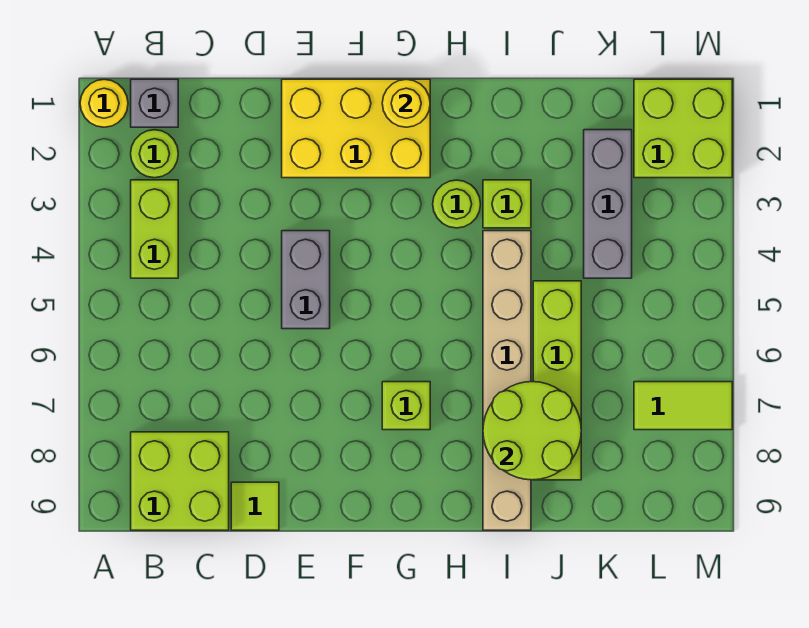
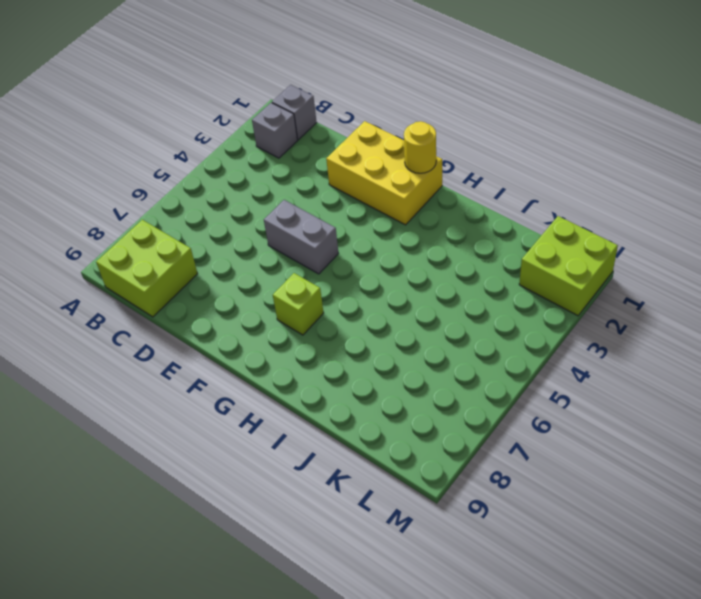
grey brick B2 level 1 -> lime round brick B2 level 1
grey brick E5:F5 level 1 -> grey brick E4:E5 level 1
none -> yellow round brick A1 level 1
none -> lime brick B3:B4 level 1
none -> lime tile D9 level 1

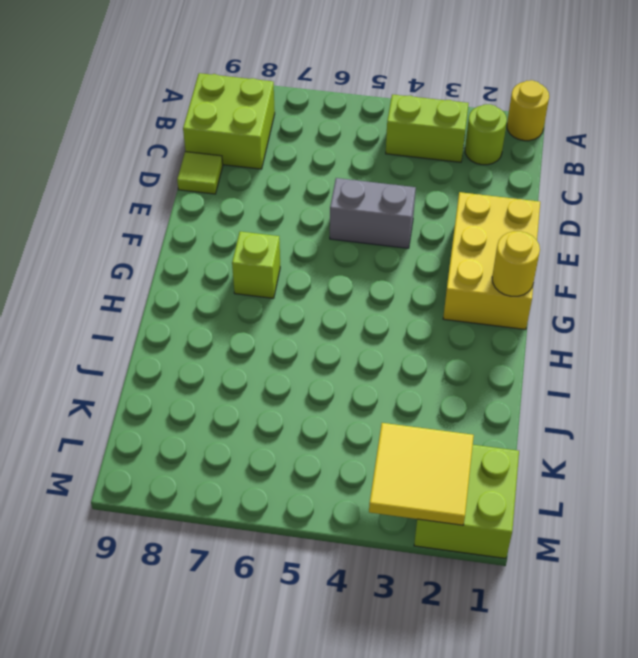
yellow tile L2:M3 level 2 -> none
none -> grey brick B1 level 1
none -> lime round brick H3 level 1
none -> lime brick I3 level 1

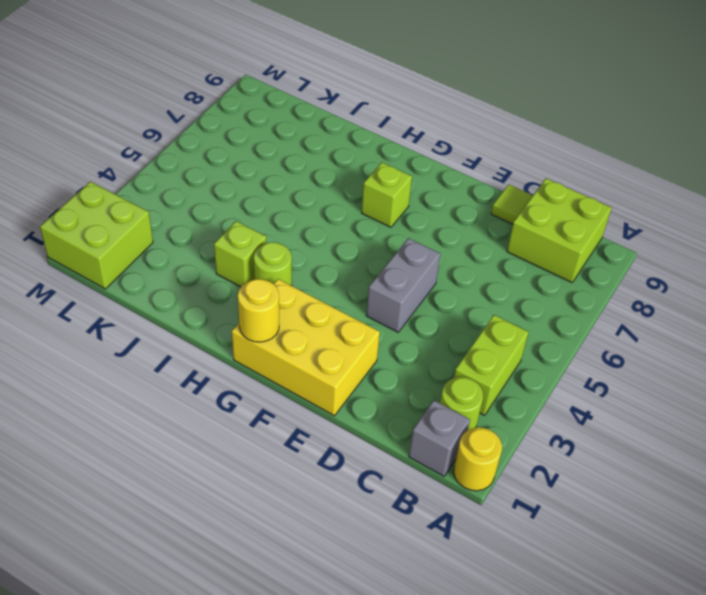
none -> tan brick I4:I9 level 1
none -> lime brick J5:J8 level 1
none -> grey brick K2:K4 level 1

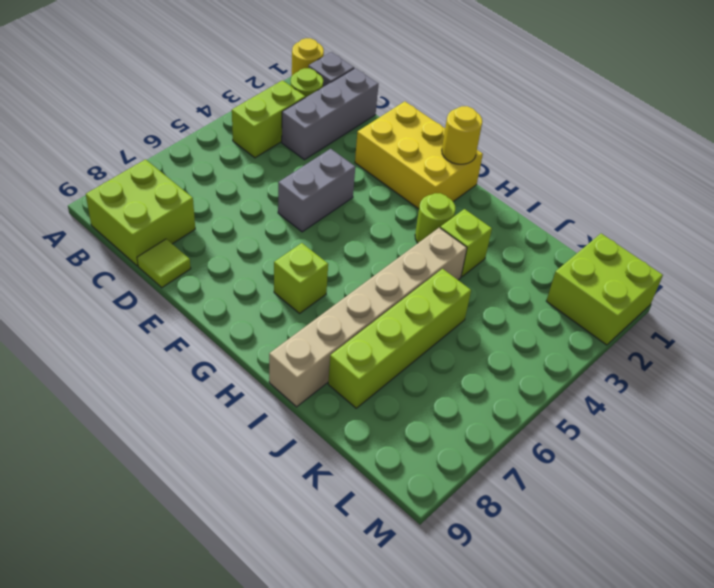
grey brick C1:C3 level 1 -> grey brick K2:K4 level 1
none -> lime tile L7:M7 level 1
none -> lime round brick I7:J8 level 2

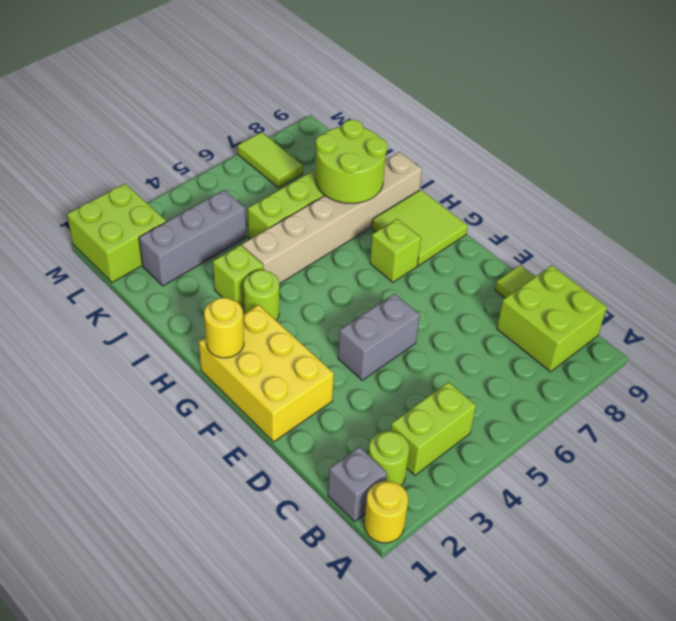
lime tile G8:H9 level 1 -> none

